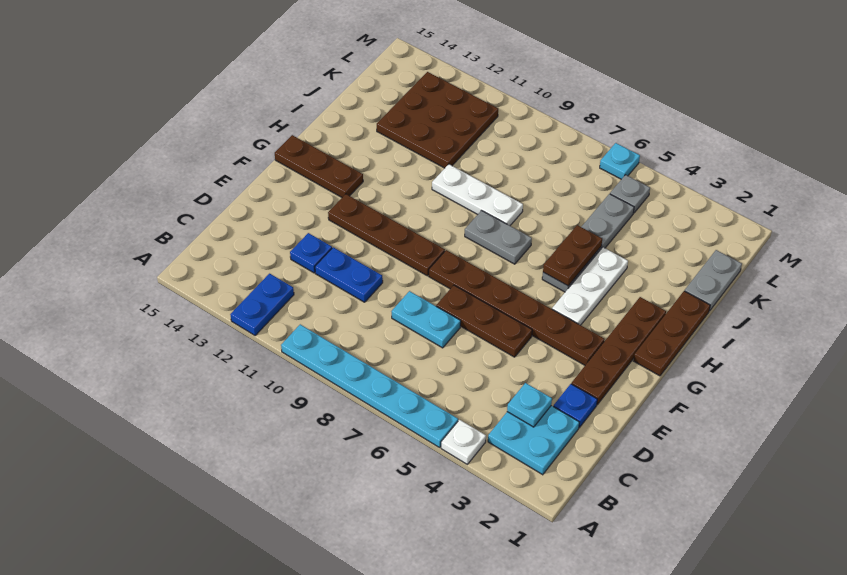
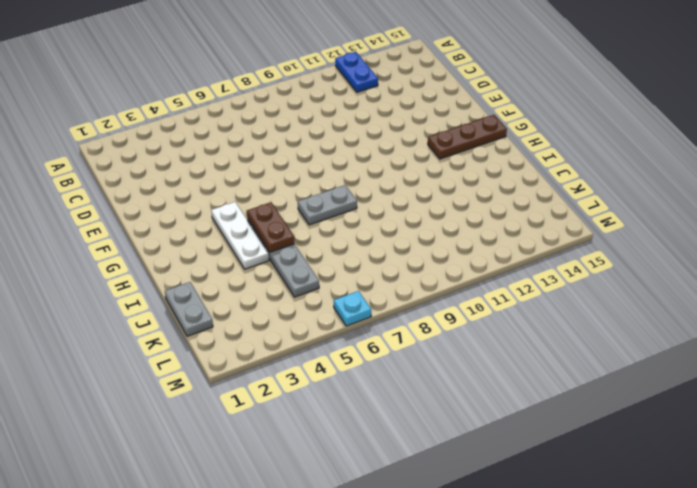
none -> white plate A4 level 1
none -> cyan plate A5:A10 level 1
none -> cyan plate B2:C3 level 1

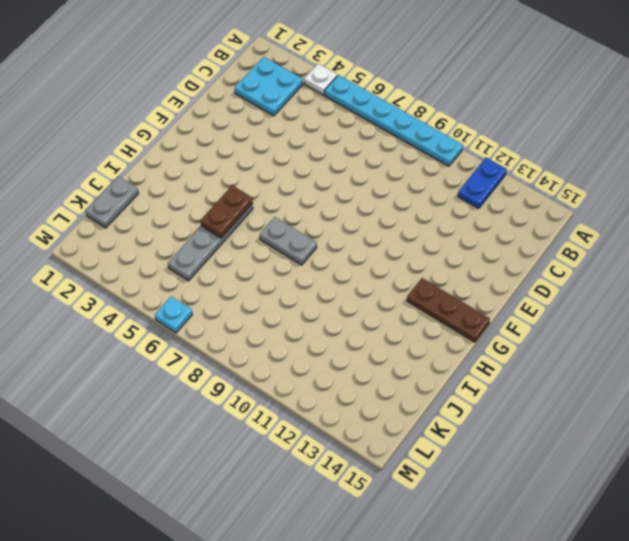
none -> blue plate D2 level 1
none -> cyan plate D7:D8 level 1
none -> blue plate D10:D11 level 1

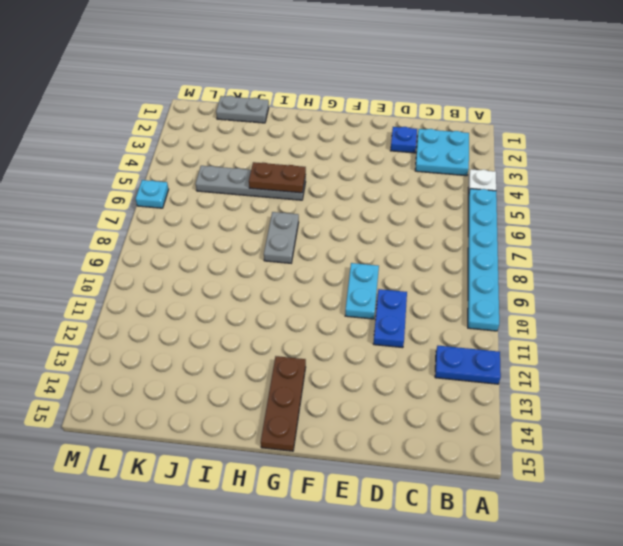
cyan plate E9:E10 level 1 -> cyan plate D7:D8 level 1
none -> blue plate D12 level 1
none -> brown plate E2:H2 level 1
none -> brown plate E5:E7 level 1

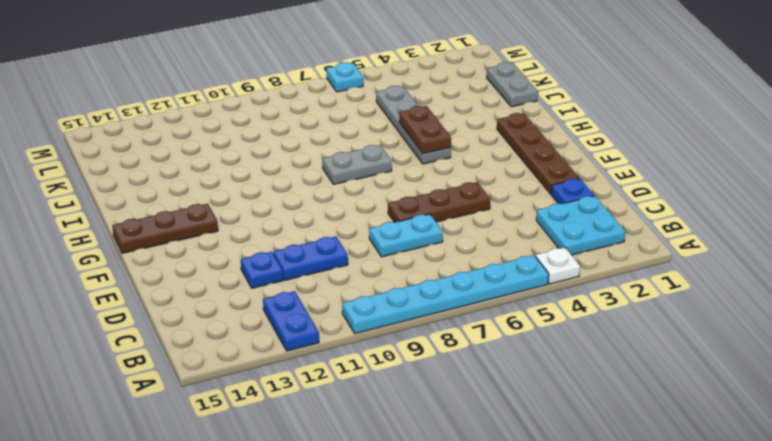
none -> brown plate F3:F8 level 1
none -> brown plate F9:F12 level 1
none -> brown plate G1:I1 level 1

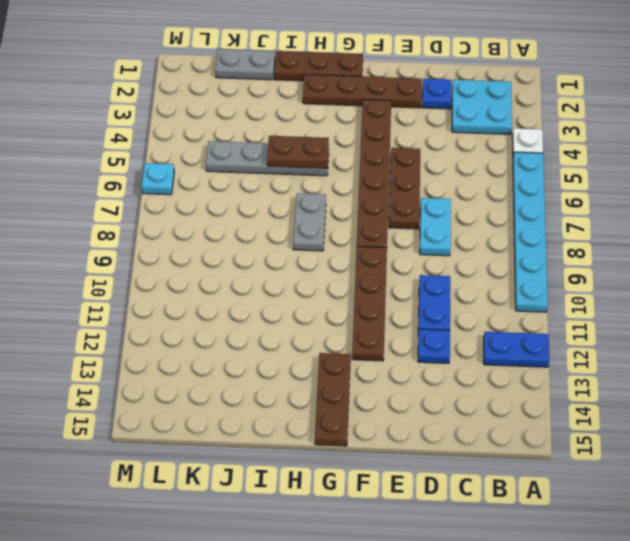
none -> white plate G4:I4 level 1
none -> white plate I8:I10 level 1
none -> brown plate J11:L13 level 1

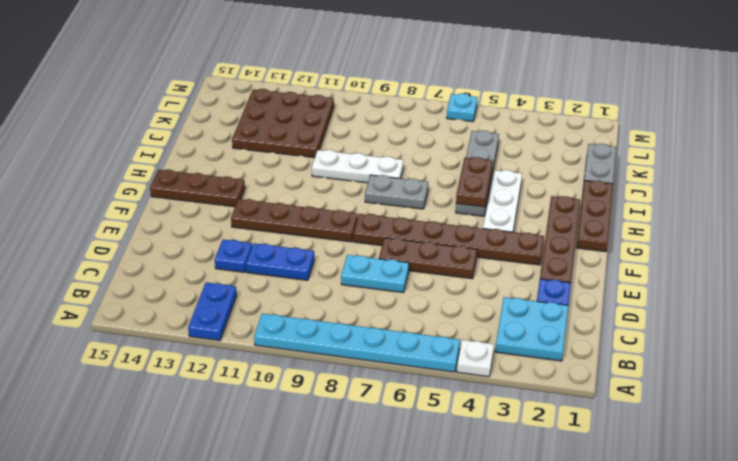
none -> grey plate L5 level 1
none -> cyan plate C3 level 2

